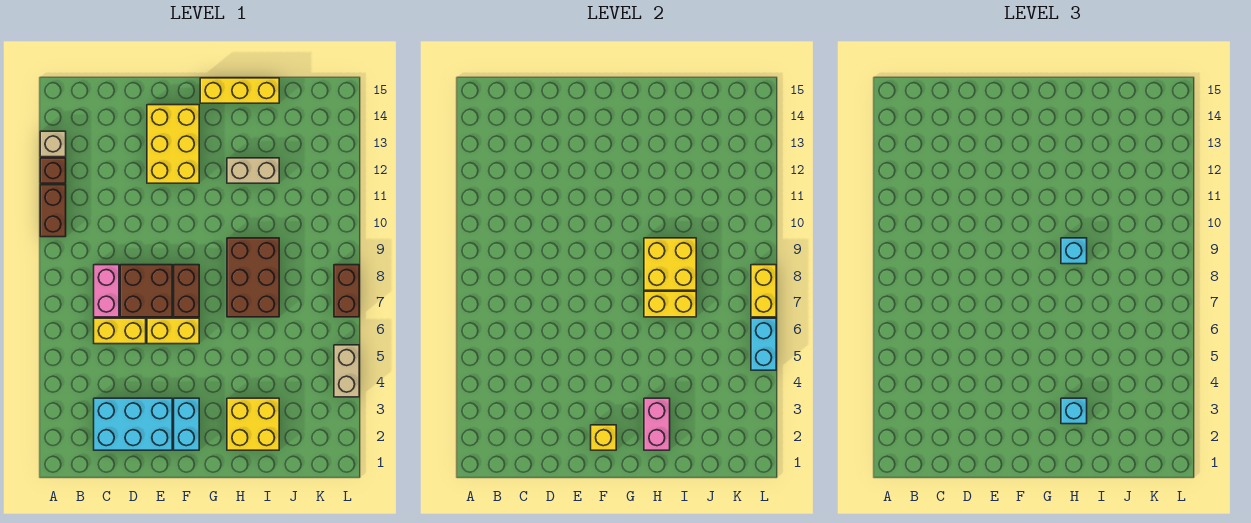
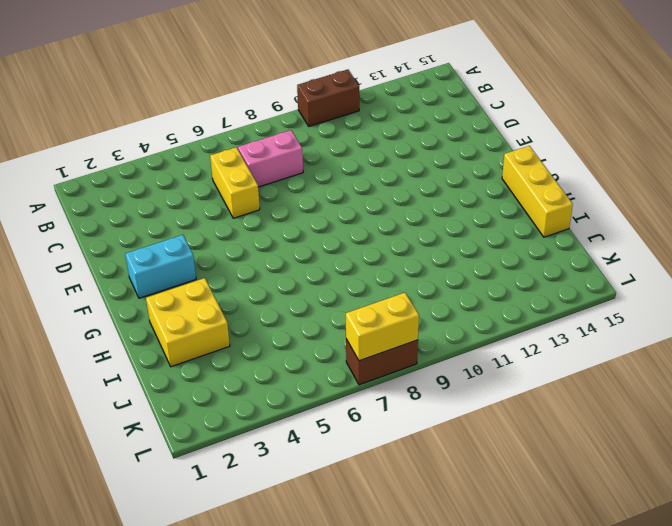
none -> brown brick A12 level 1
none -> tan brick A13 level 1
none -> cyan brick C2:E3 level 1

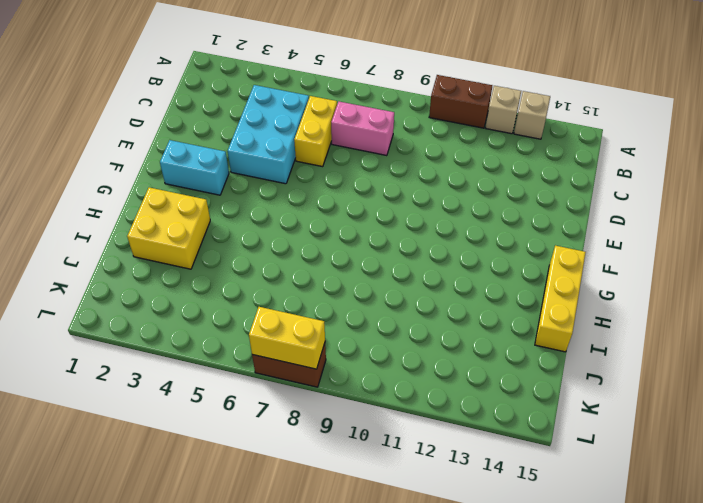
tan brick A12 level 1 -> brown brick A12 level 1
cyan brick C4:E5 level 1 -> cyan brick C2:E3 level 1
none -> brown brick D7:E8 level 1
none -> yellow brick E6:F6 level 1
none -> yellow brick E12:F14 level 1

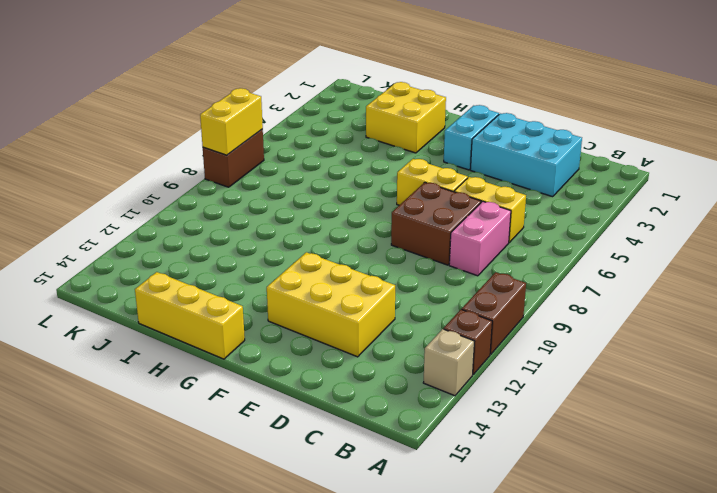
yellow brick D12:F13 level 1 -> yellow brick E12:F14 level 1
none -> brown brick F7:F8 level 1
none -> brown brick H7:I9 level 1
none -> tan brick H12:I12 level 1

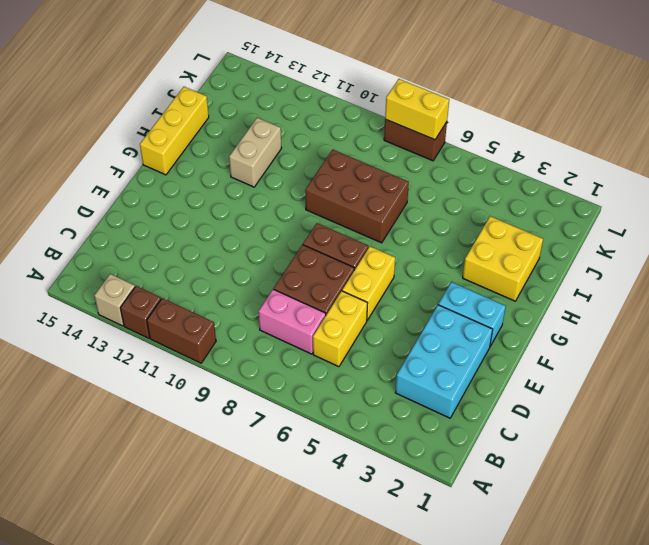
none -> yellow brick E12:F14 level 1
none -> tan brick L4:L5 level 1
none -> yellow brick F2 level 2

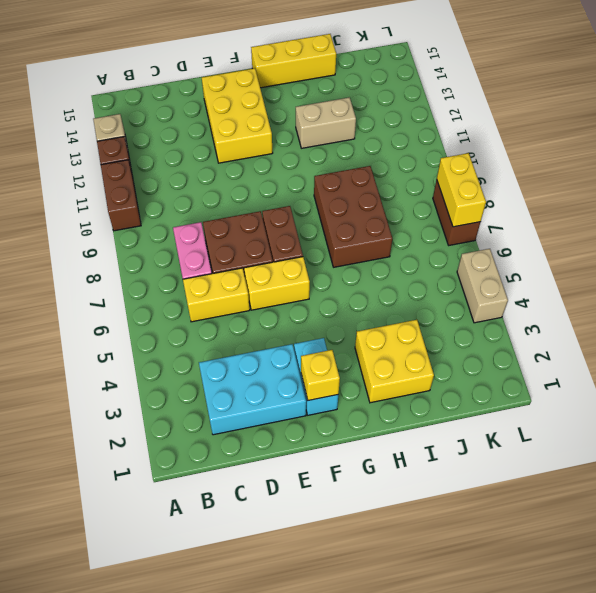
none -> pink brick H2:H3 level 2
none -> yellow brick H7:I7 level 2
none -> yellow brick H8:I9 level 2

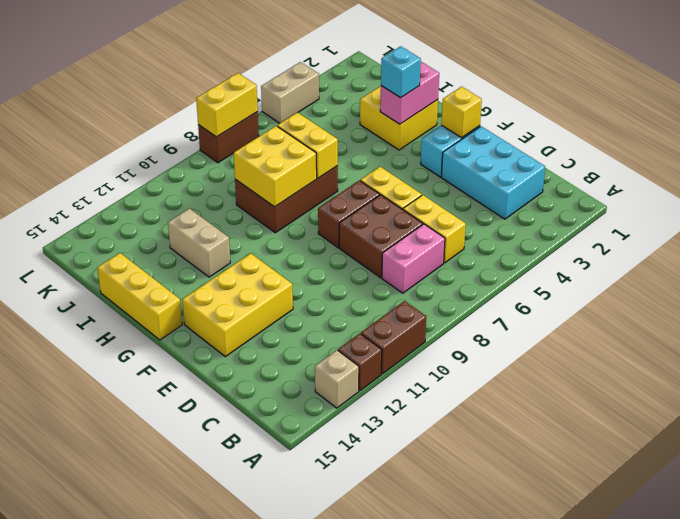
none -> cyan brick L5:L6 level 2
none -> cyan brick H9 level 3

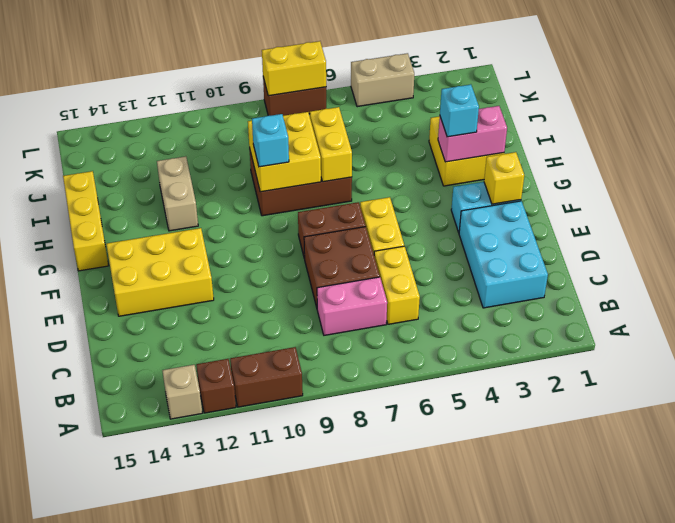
none -> cyan brick L5:L6 level 2

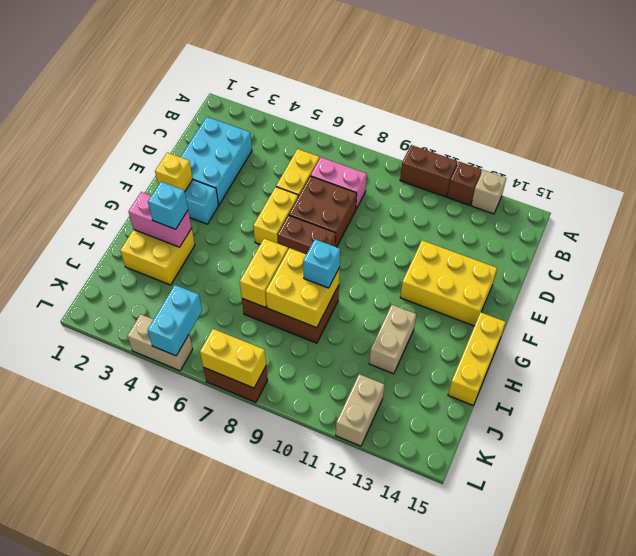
cyan brick K5:L5 level 2 -> cyan brick L5:L6 level 2
tan brick K12:L12 level 1 -> none

